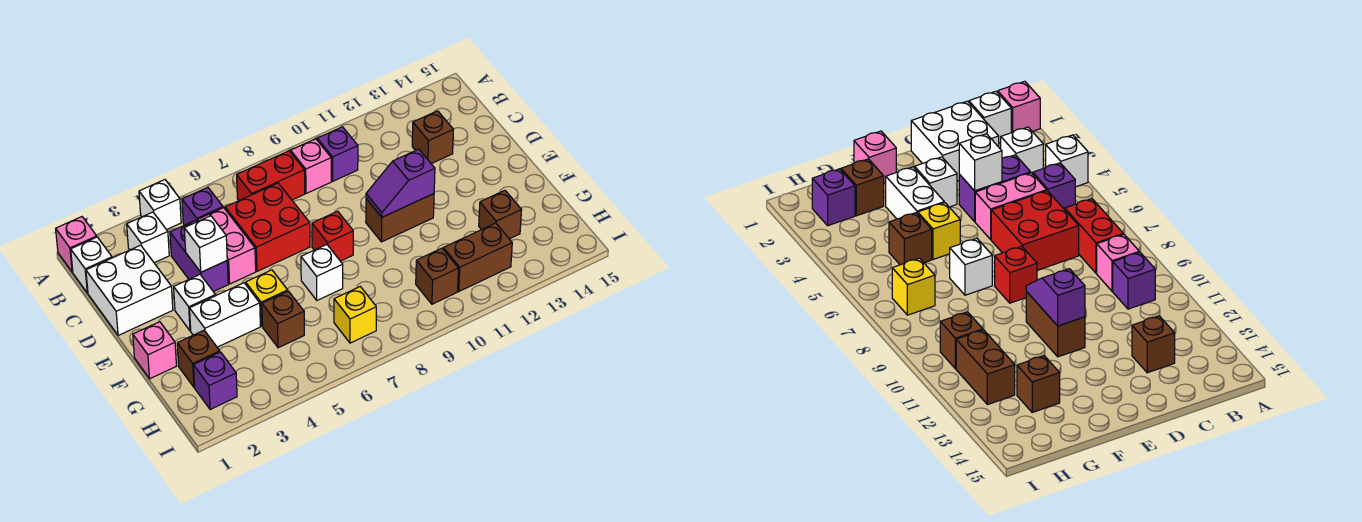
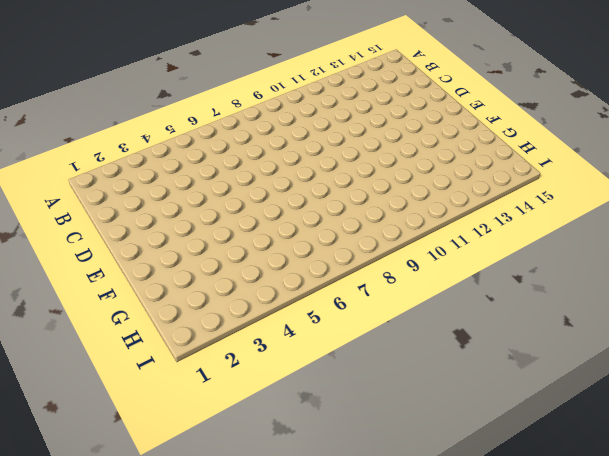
none -> pink brick A1 level 1
none -> white brick A4 level 1
none -> white brick B1 level 1

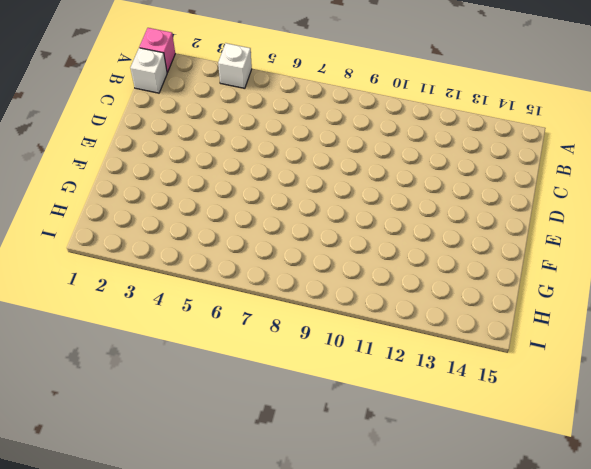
none -> white brick B3 level 1
none -> purple brick B5 level 1
none -> red brick B7:B8 level 1

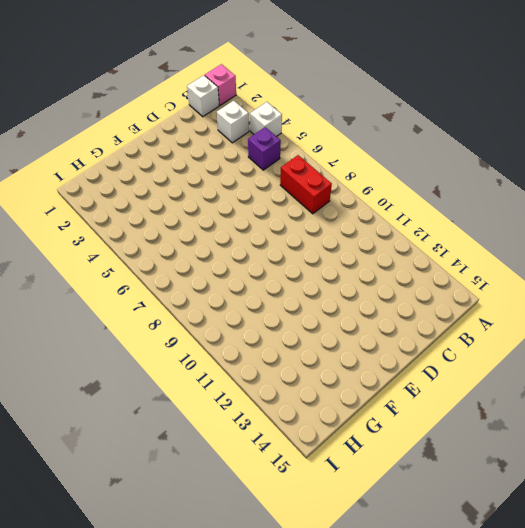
none -> pink brick B9 level 1
none -> purple brick B10 level 1
none -> white brick C1:D2 level 1

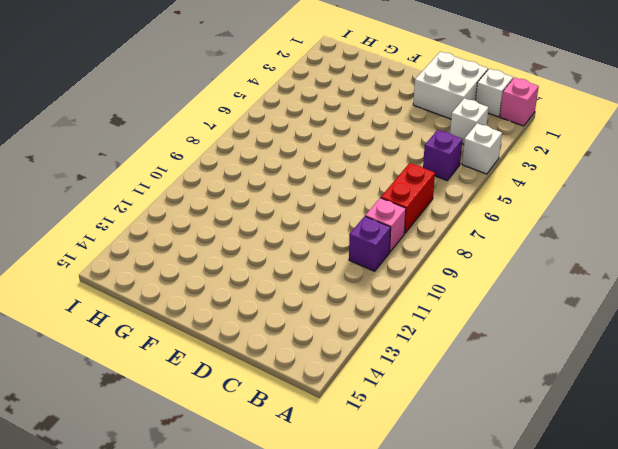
none -> purple brick C4:D4 level 1
none -> pink brick C5:D5 level 1
none -> red brick C6:D7 level 1

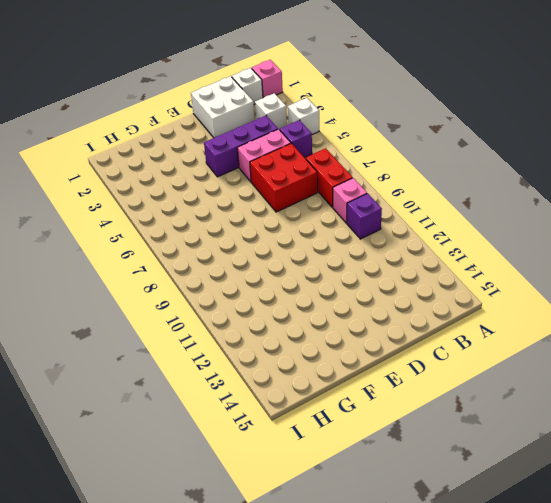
purple brick C4:E4 level 1 -> purple brick C4:D4 level 1
none -> brown brick C13 level 1
none -> white brick E3 level 1
none -> red brick E8 level 1

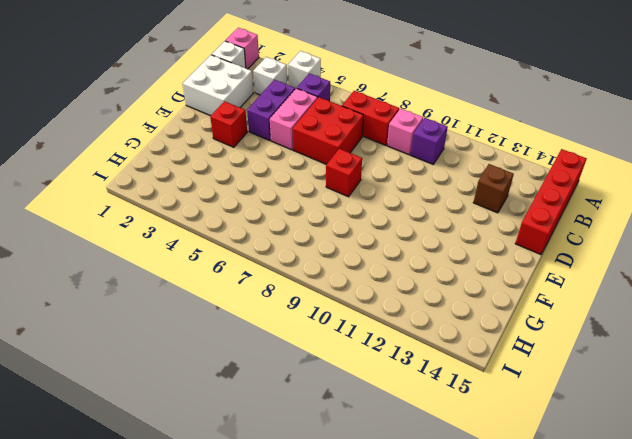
red brick A15:D15 level 1 -> none
red brick E3 level 1 -> white brick E3 level 1
none -> brown brick E10:E11 level 1
none -> pink brick F1 level 1
none -> white brick F3:F4 level 1

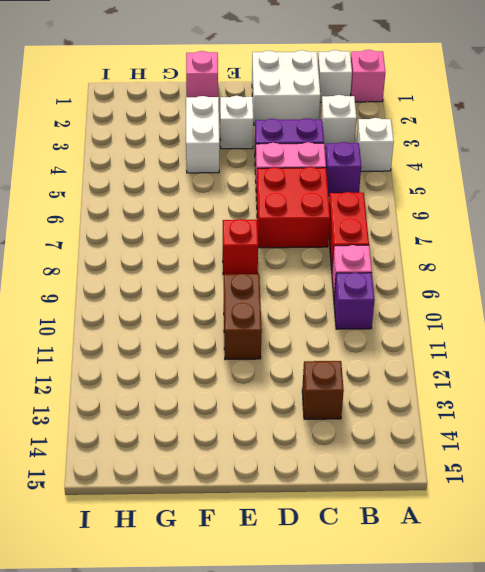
none -> yellow brick F5 level 1
none -> white brick F7 level 1
none -> brown brick G2 level 1

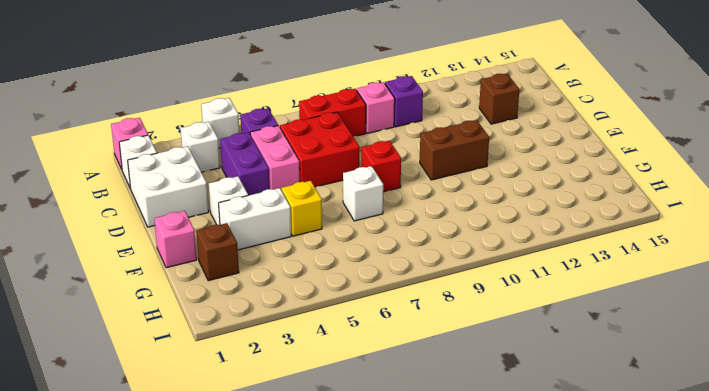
none -> brown brick G5 level 1
none -> brown brick G13 level 1
none -> purple brick H2 level 1

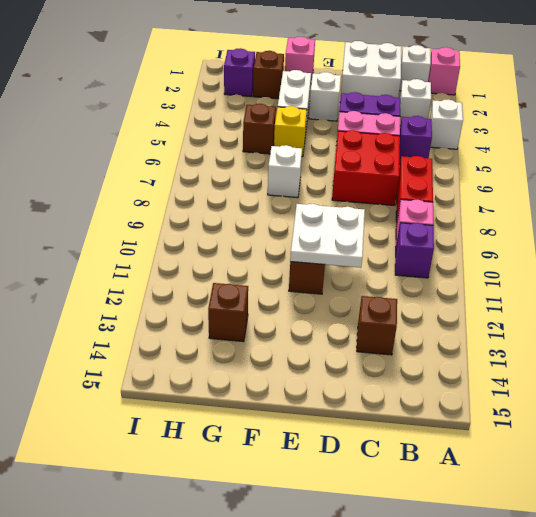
white plate D10:E11 level 2 -> purple slope E10:E11 level 2 top 11
none -> red brick E8 level 1
none -> yellow brick H7 level 1
none -> brown brick H10 level 1

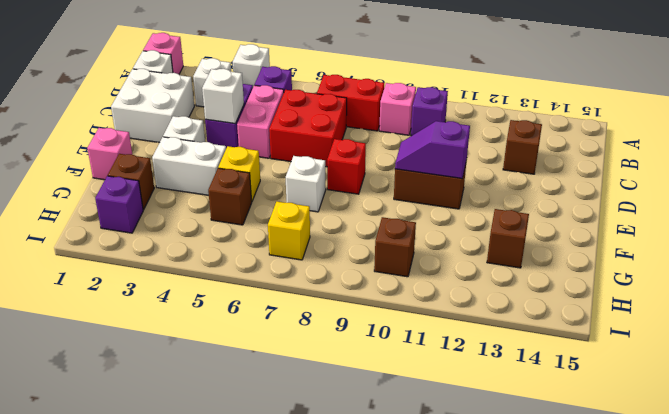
none -> brown brick H11:H12 level 1

